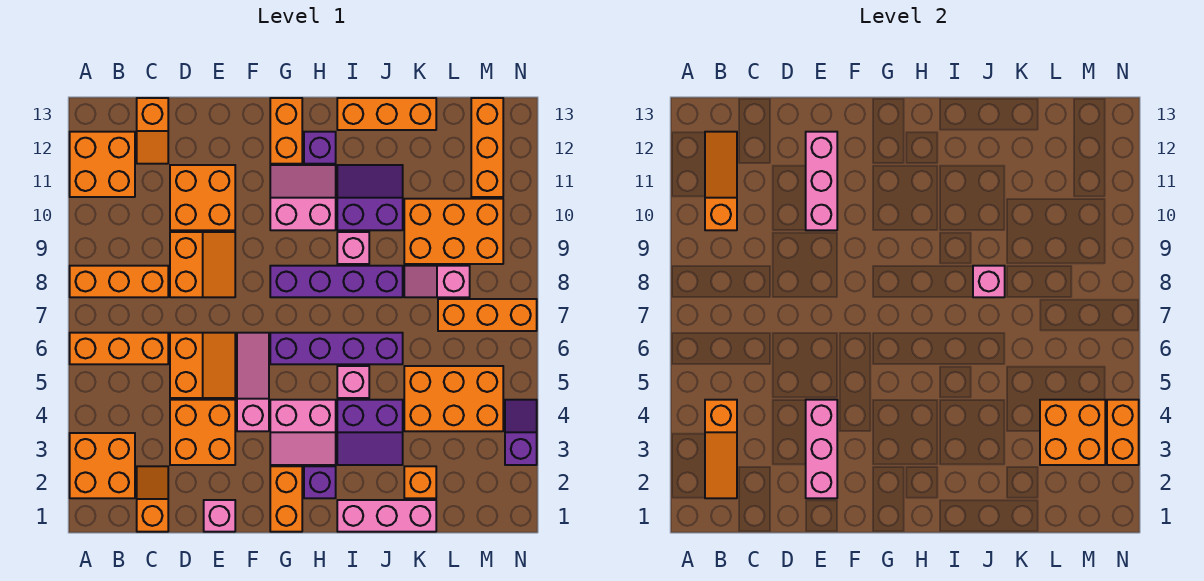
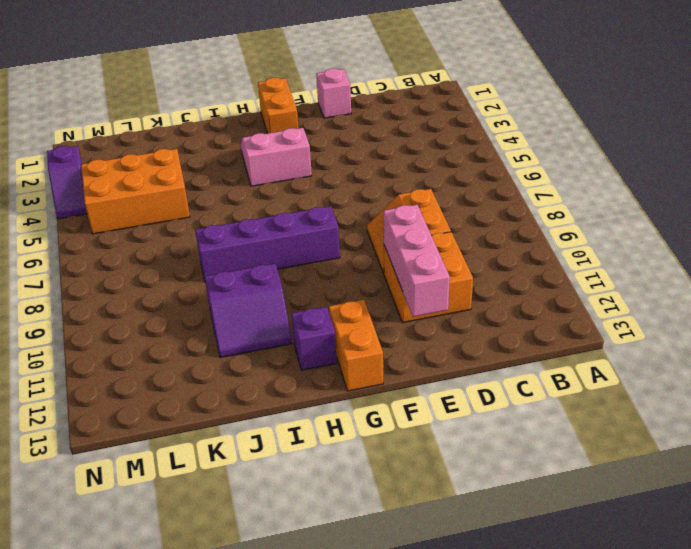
none -> orange brick A2:B3 level 1
none -> orange brick A6:C6 level 1
none -> orange brick A8:C8 level 1
none -> orange brick A11:B12 level 1

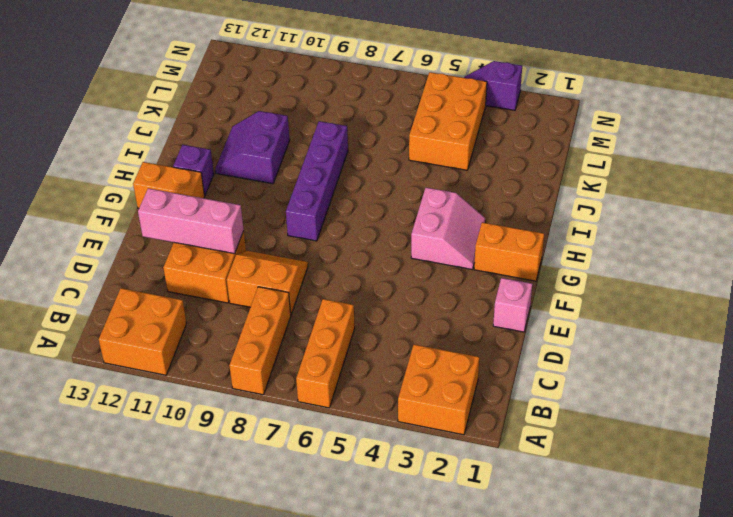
none -> orange slope C1:C2 level 1 top 1
none -> orange slope C12:C13 level 1 top 13
none -> orange brick D3:E4 level 1
none -> orange slope D5:E6 level 1 top D

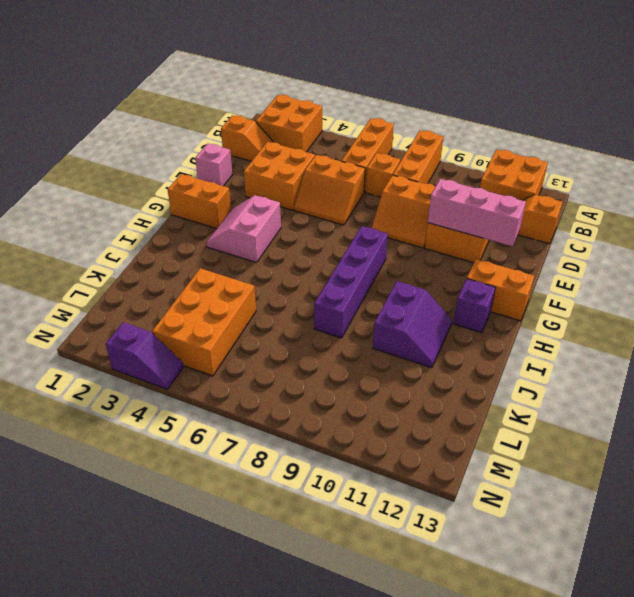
orange brick C7 level 1 -> orange brick K2 level 1
none -> pink slope F4:F6 level 1 top 4
none -> purple brick G6:J6 level 1
none -> pink slope G10:H11 level 1 top 10
none -> purple brick H2 level 1

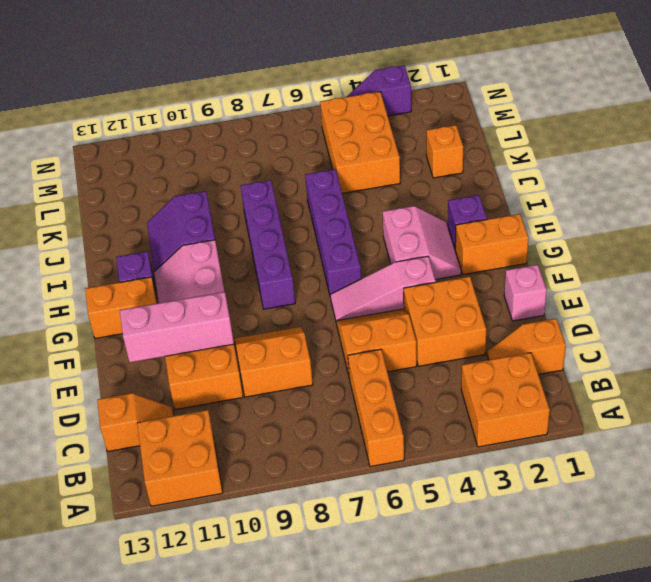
none -> orange brick A8:C8 level 1
none -> pink brick I1:K1 level 1
none -> purple slope I3:J4 level 1 top 4
none -> pink brick I5 level 1

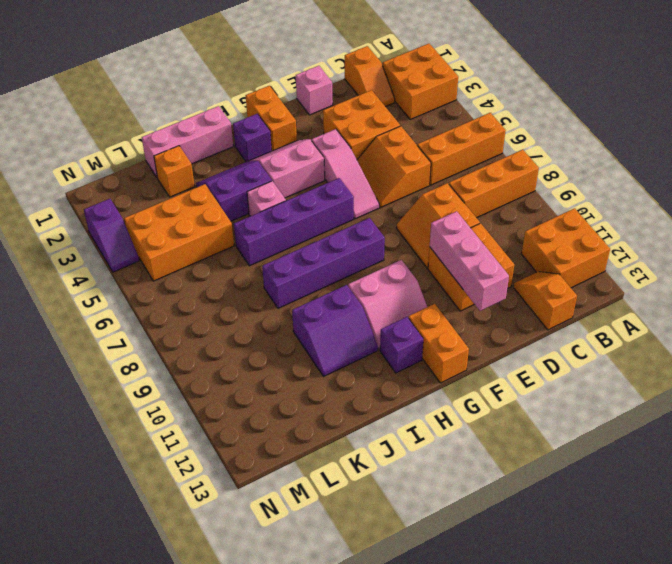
none -> pink brick I9 level 1
none -> orange brick I13:K13 level 1
none -> pink slope K8:L8 level 1 top L
none -> orange brick K9:M10 level 1

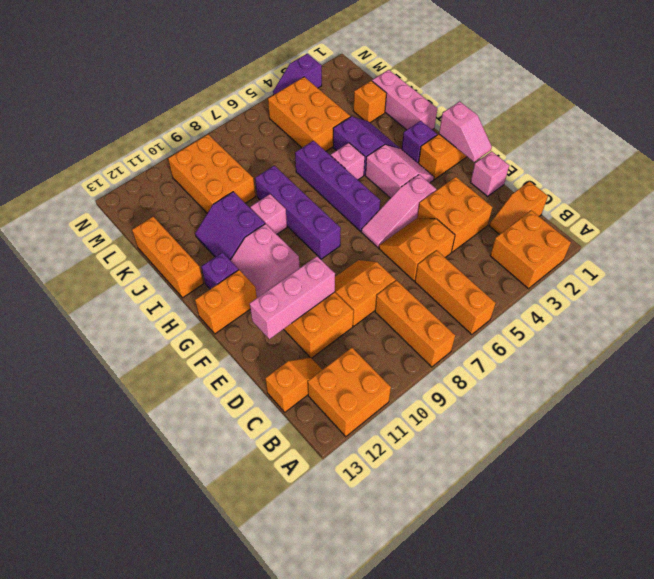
pink slope F1:G1 level 2 top G -> pink slope K8:L8 level 1 top L
none -> orange brick L7:N7 level 1
none -> orange brick M11:M13 level 1
none -> orange slope B2:B4 level 2 top 4
none -> orange slope B10:B12 level 2 top 10

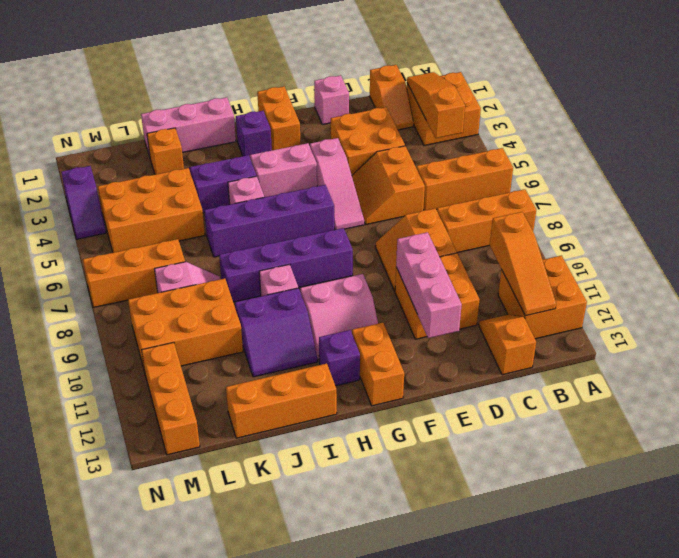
none -> pink brick E2:E4 level 2
none -> pink brick J8 level 2
none -> orange brick L3:M4 level 2
none -> orange brick N3:N4 level 2

